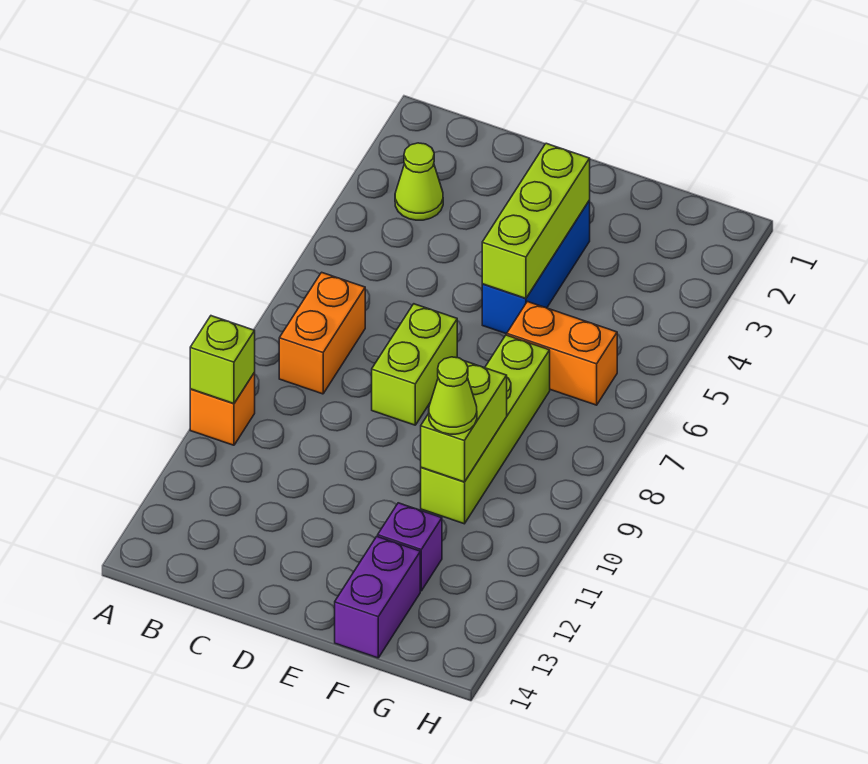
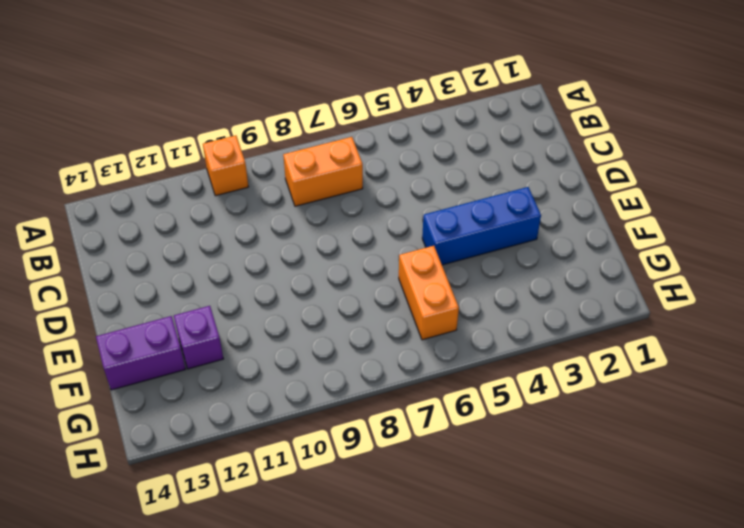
none -> lime cone B3 level 1
none -> lime brick D7:D8 level 1
none -> lime brick F7:F10 level 1

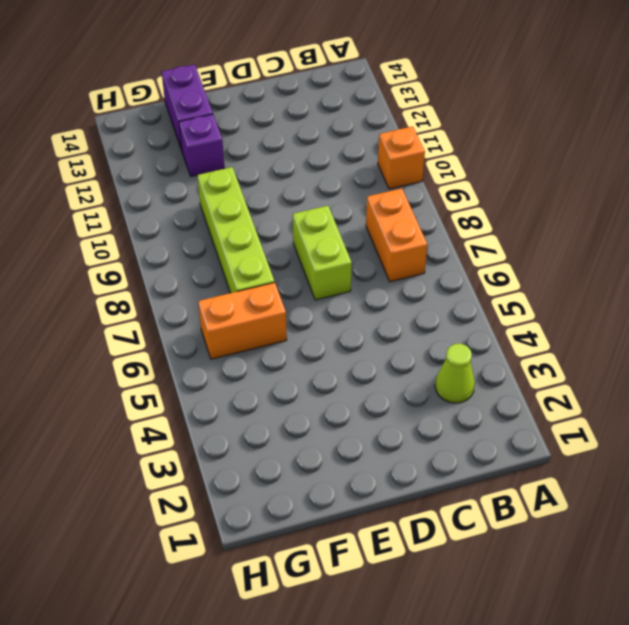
none -> blue brick E3:E5 level 1
none -> lime brick A10 level 2
none -> lime brick E3:E5 level 2

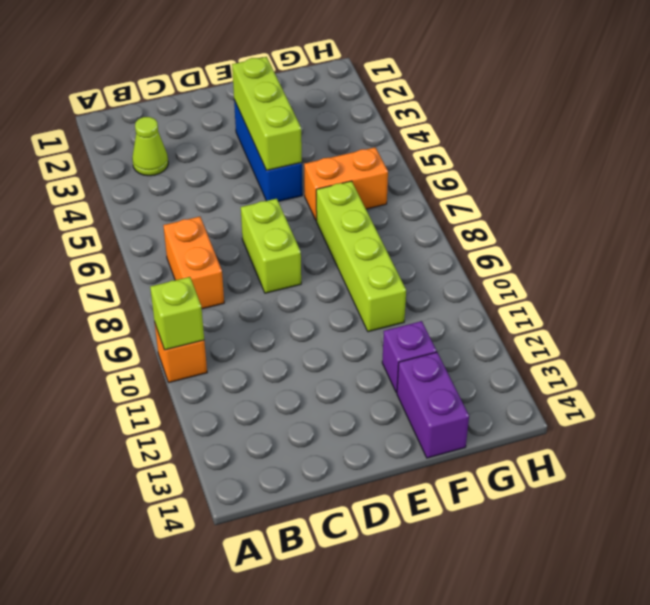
none -> lime brick F9:F10 level 2
none -> lime cone F10 level 3

